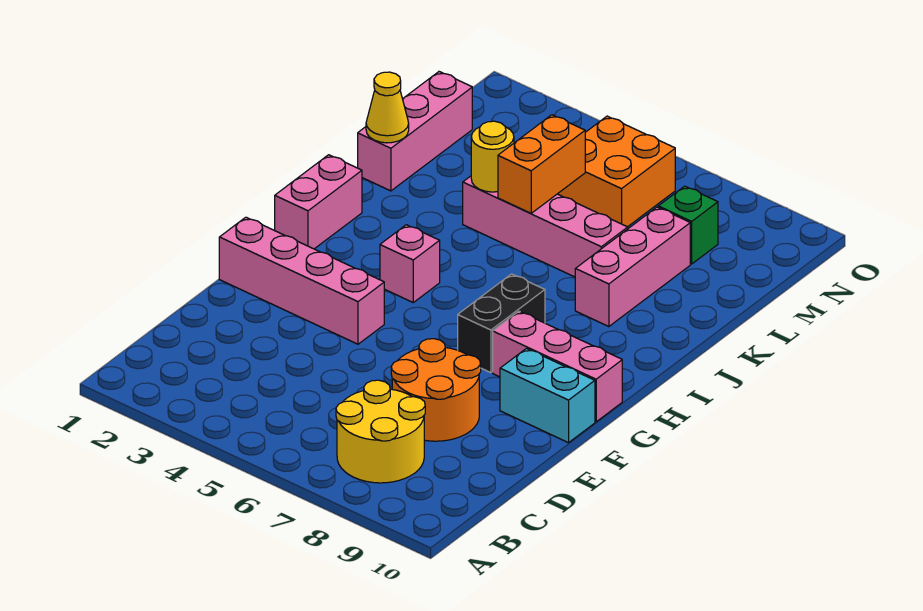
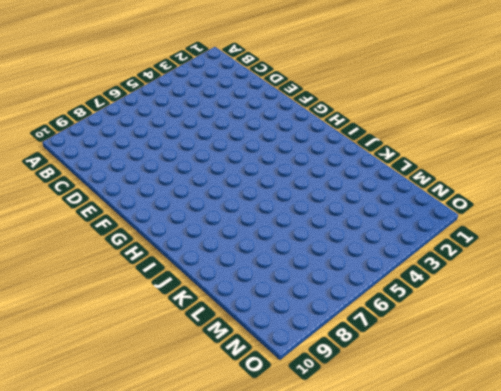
none -> yellow round brick B7:C8 level 1
none -> orange round brick D7:E8 level 1
none -> pink brick F1:F4 level 1

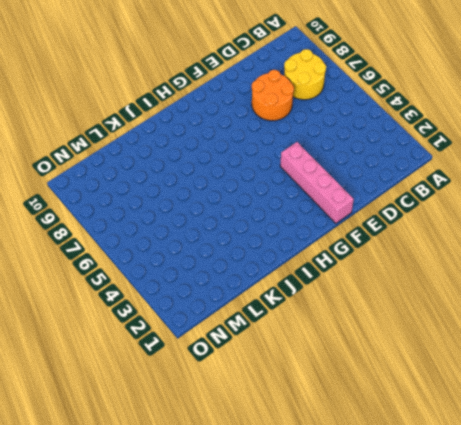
none -> cyan brick F9:F10 level 1
none -> black brick G7:H7 level 1
none -> pink brick G8:G10 level 1

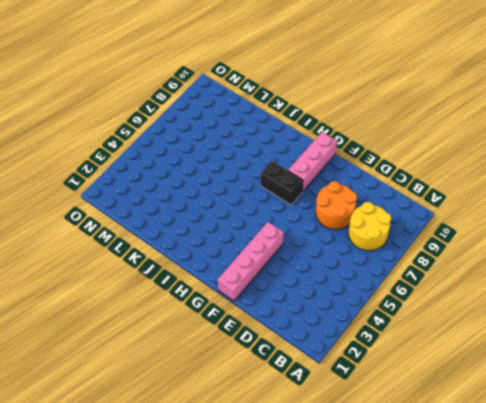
none -> cyan brick F9:F10 level 1
none -> pink brick H1:I1 level 1
none -> pink brick H4 level 1

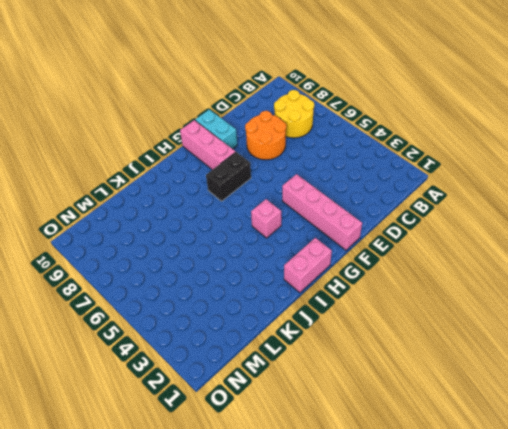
none -> pink brick J8:L8 level 1
none -> pink brick K1:M1 level 1
none -> pink brick K4:K7 level 1

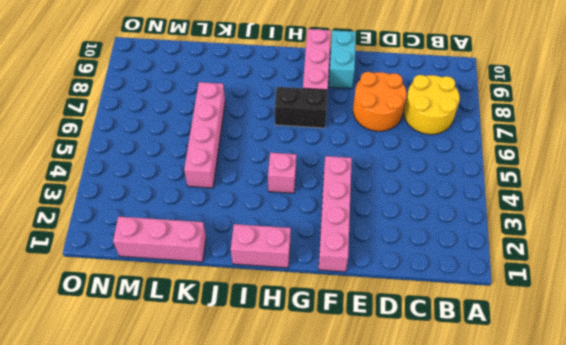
none -> pink brick J8:L8 level 1
none -> orange brick M5:N6 level 1
none -> green brick M8 level 1

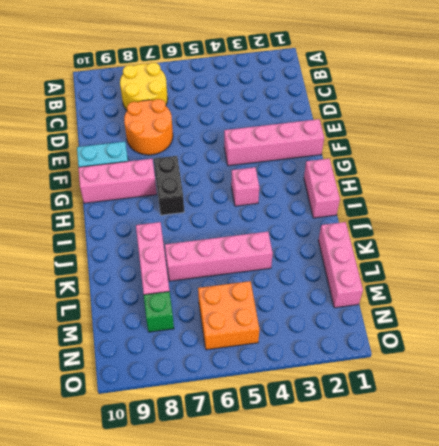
none -> yellow cone K1 level 2
none -> yellow round brick K4 level 2
none -> orange brick K5:L5 level 2

